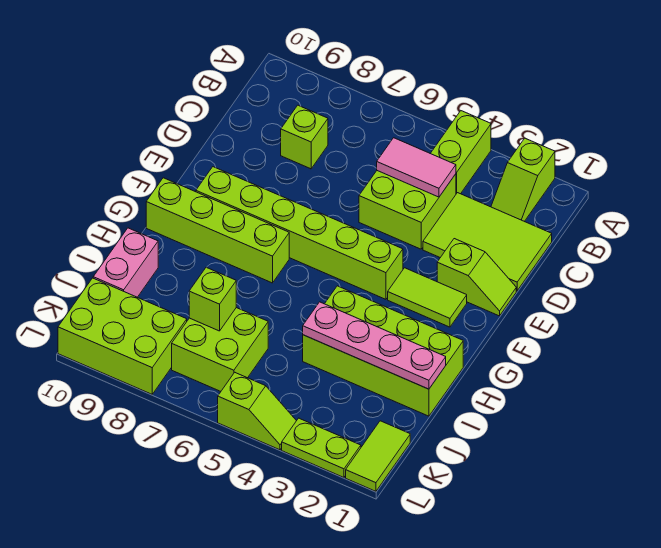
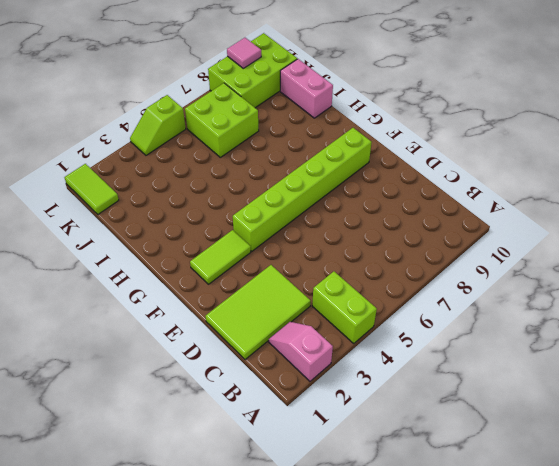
pink slope A2:B2 level 1 top A -> lime slope A2:B2 level 1 top A
pink tile L9 level 2 -> none
none -> lime brick C4:D5 level 1
none -> lime brick C8 level 1
none -> lime slope E1:E2 level 1 top 2

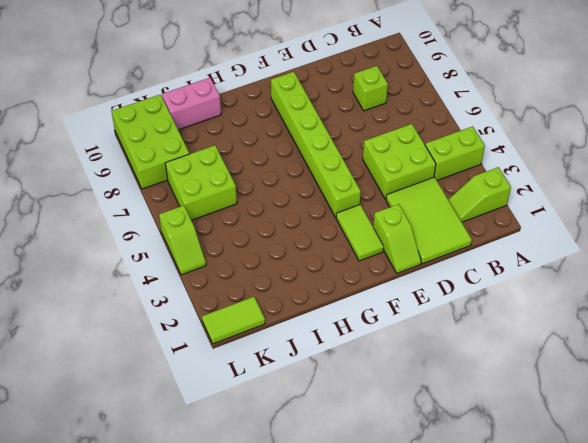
none -> lime brick G7:G10 level 1
none -> lime brick H1:I4 level 1
none -> lime plate L2:L3 level 1

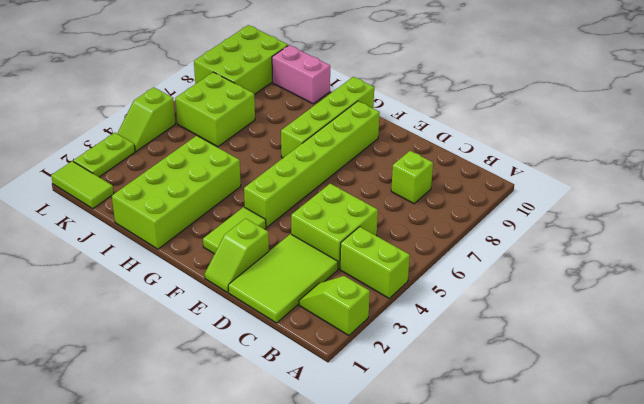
none -> pink tile C4:C5 level 2
none -> pink plate I1:I4 level 2
none -> lime brick J7 level 2

